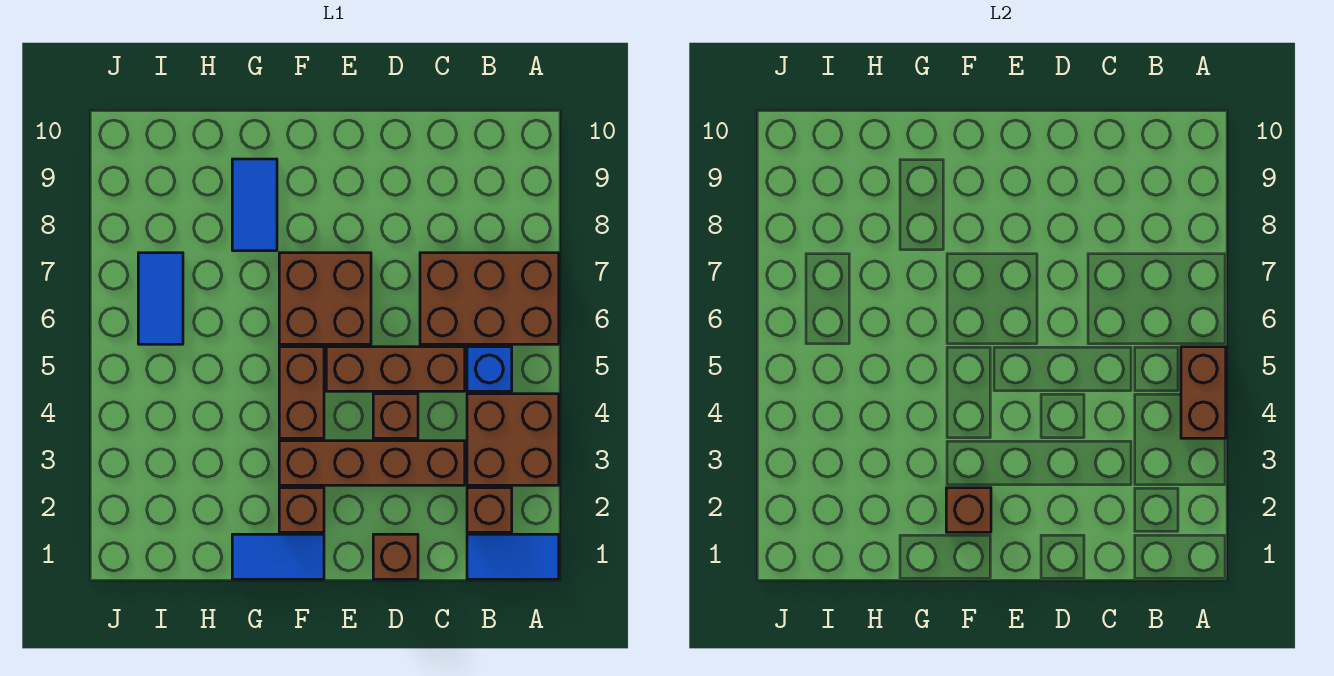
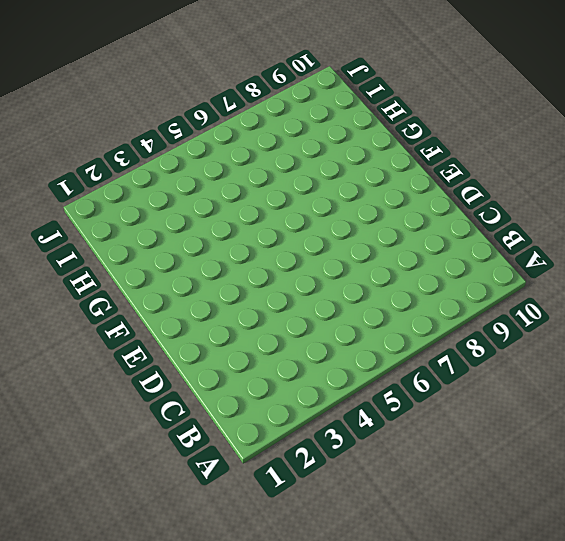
none -> blue tile A1:B1 level 1
none -> brown brick A3:B4 level 1
none -> brown brick A6:C7 level 1

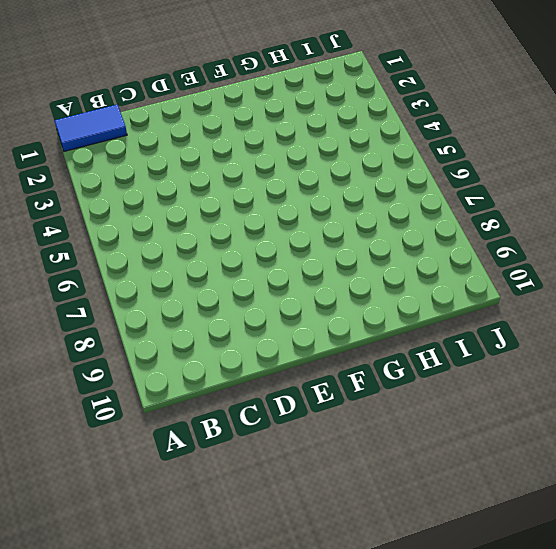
none -> brown brick A3:B4 level 1
none -> brown brick A6:C7 level 1
none -> brown brick B2 level 1

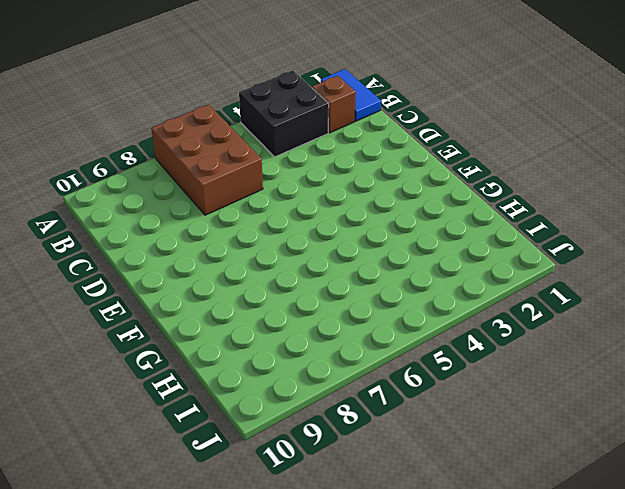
black brick A3:B4 level 1 -> brown brick A3:B4 level 1
none -> blue brick B5 level 1
none -> brown brick C3:F3 level 1
none -> brown brick C5:E5 level 1

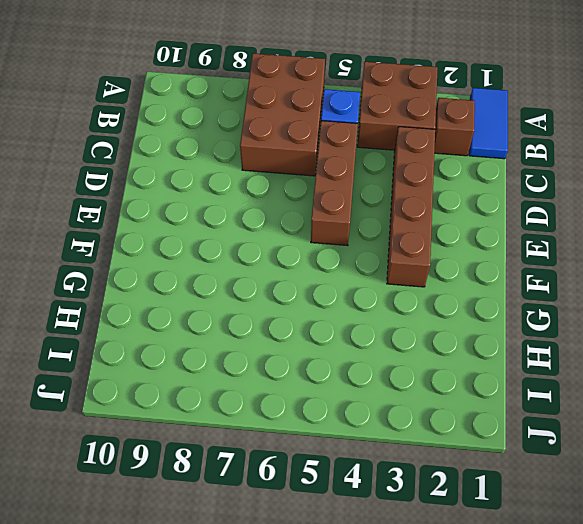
none -> brown brick D1 level 1
none -> brown brick D4 level 1
none -> brown brick E6:F7 level 1

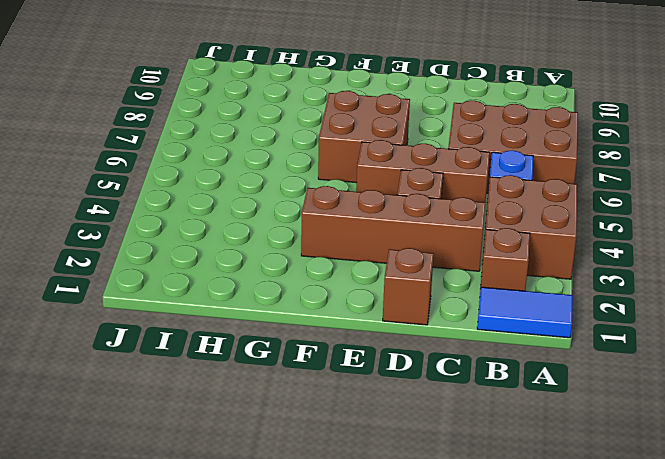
none -> blue tile F1:G1 level 1
none -> brown brick F2 level 1
none -> brown brick F4:F5 level 1

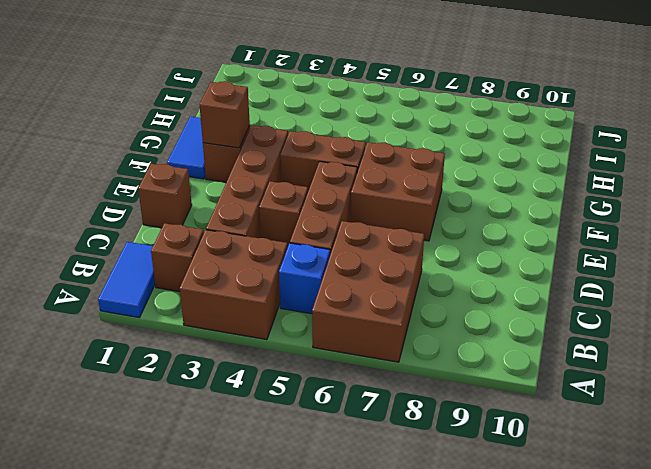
none -> blue tile G8:G9 level 1
none -> blue tile I6:I7 level 1
none -> brown brick A4:A5 level 2

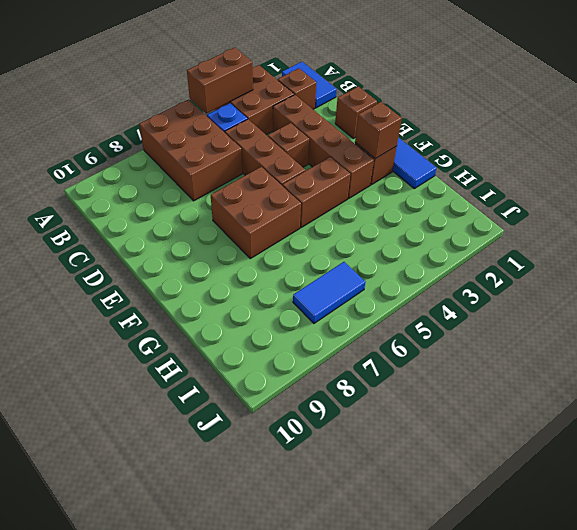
none -> blue tile G8:G9 level 1

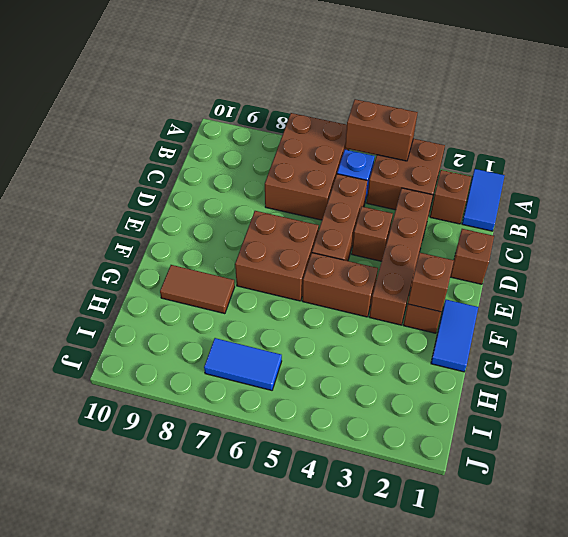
brown tile G8:G9 level 1 -> blue tile G8:G9 level 1

